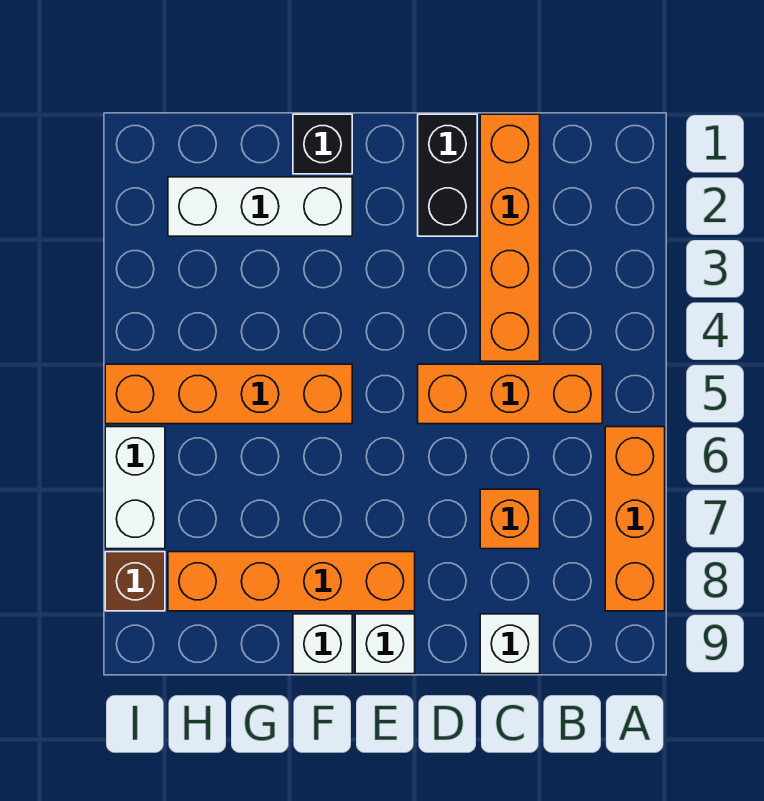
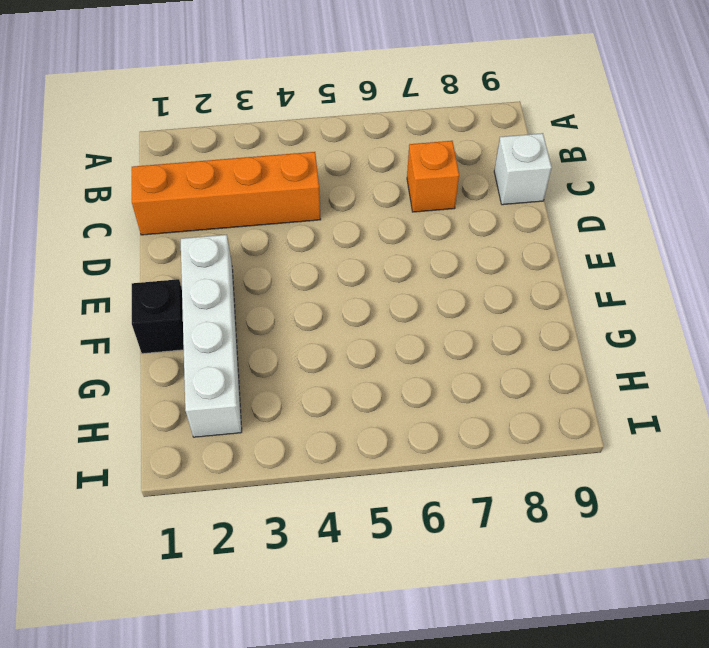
white brick E2:H2 level 1 -> white brick F2:H2 level 1
none -> orange brick A6:A8 level 1
none -> orange brick B5:D5 level 1
none -> black brick D1:D2 level 1

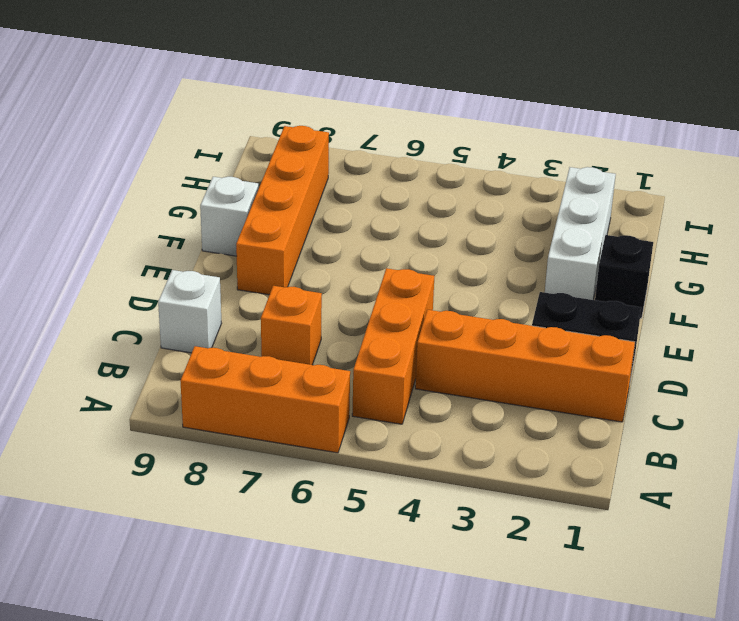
none -> white brick E9 level 1
none -> orange brick F5:I5 level 1
none -> white brick I6:I7 level 1

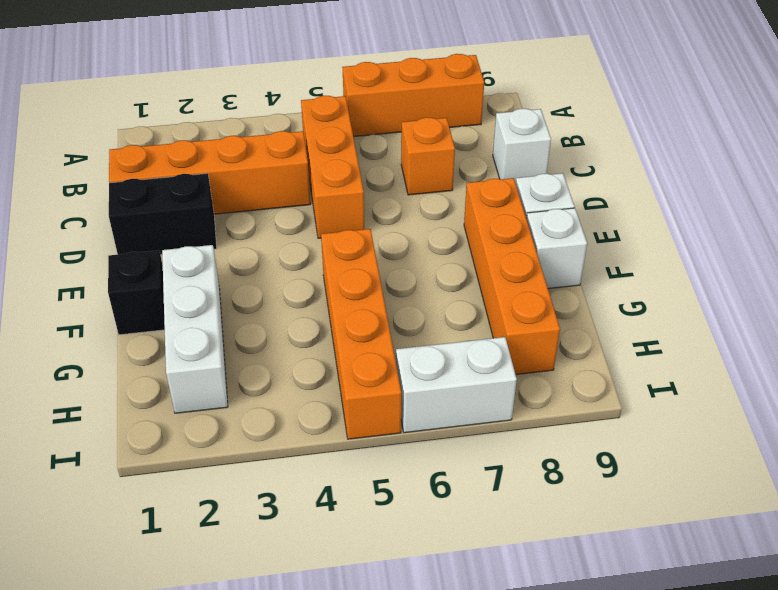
none -> brown brick I8 level 1

